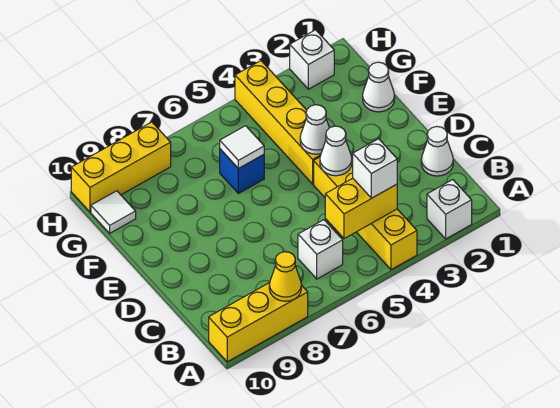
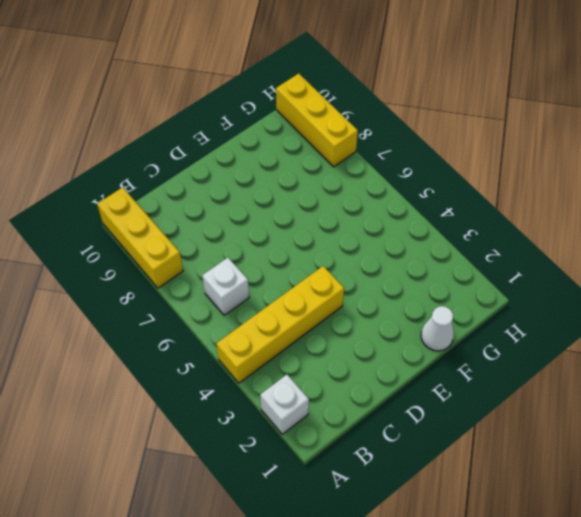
none -> white cone C1 level 1
none -> yellow brick E4:H4 level 1
none -> blue brick F6 level 1

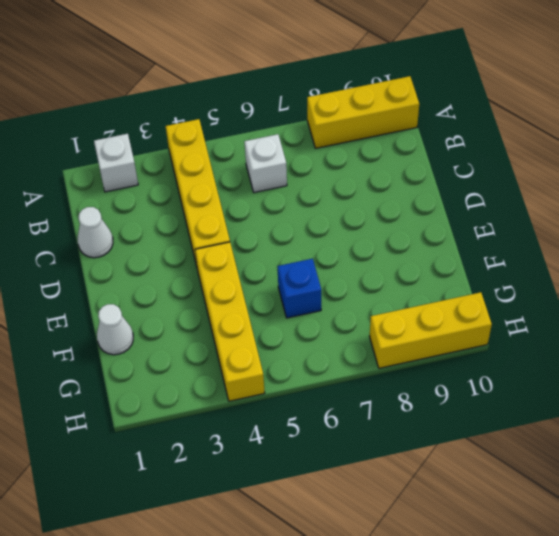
none -> white tile G10 level 1
none -> white brick H2 level 1
none -> yellow cone A8 level 2

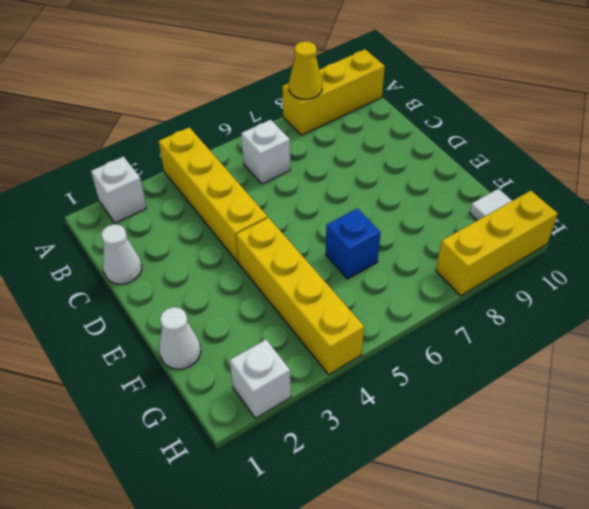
none -> yellow brick B4:B5 level 2
none -> white cone D4 level 2
none -> white cone E4 level 2

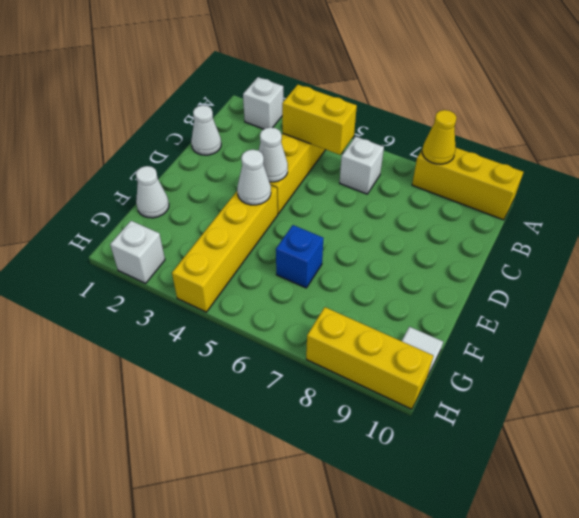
none -> white tile F6 level 2
none -> white brick B4 level 3

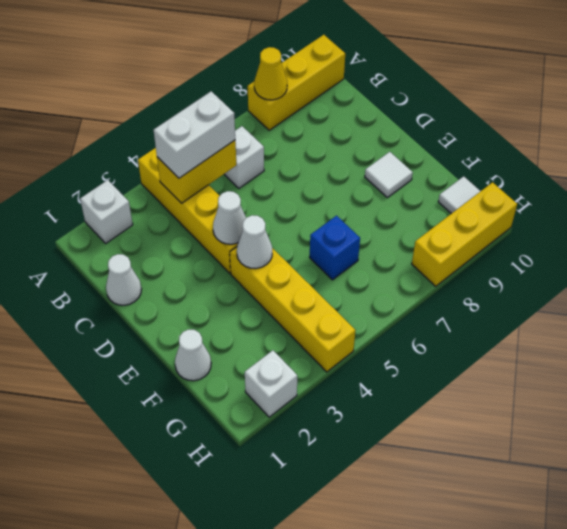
white brick B4:B5 level 3 -> white brick B4 level 3
white tile E9 level 1 -> white tile F6 level 2

